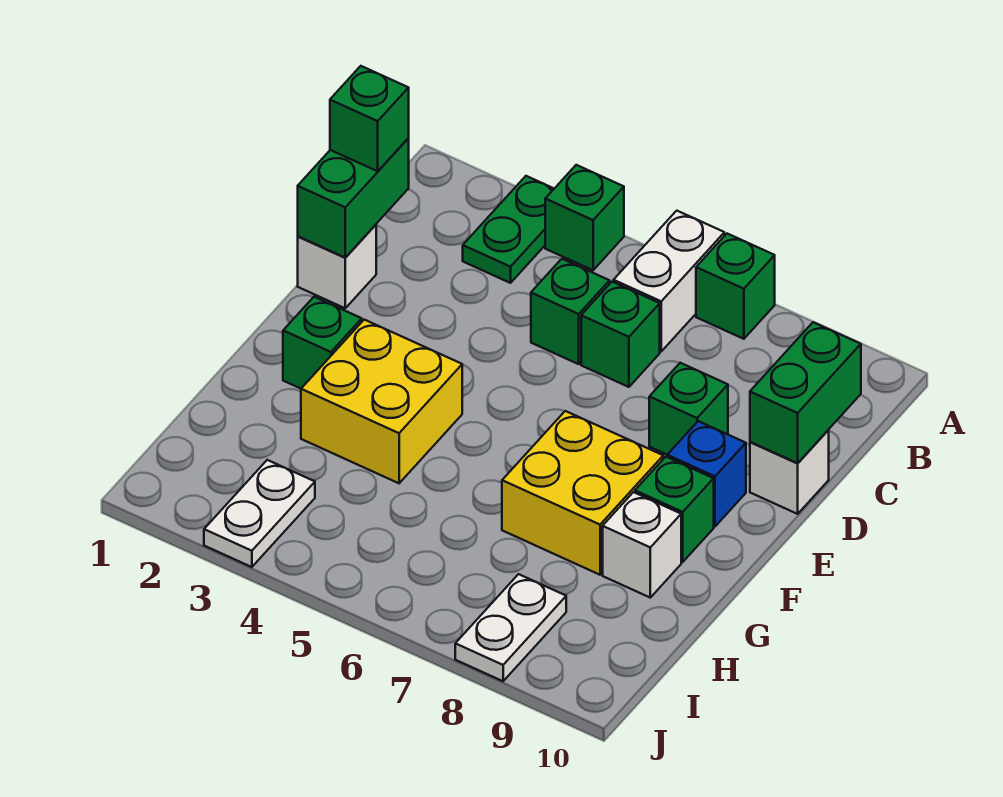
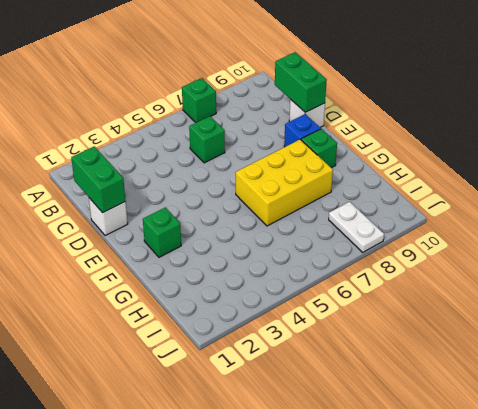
yellow brick F6:G8 level 1 -> yellow brick F7:G8 level 1
none -> green plate A3:B3 level 1
none -> green brick A4 level 1
none -> white brick A6:B6 level 1

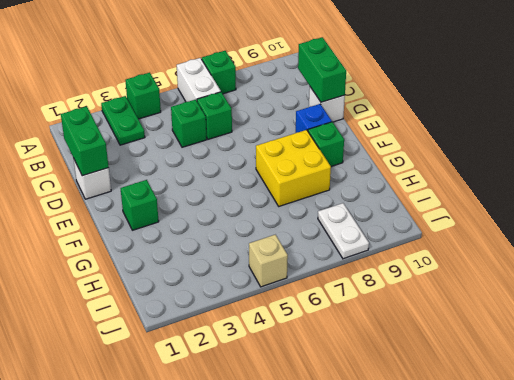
tan brick J5 level 1 -> none
none -> green brick D8 level 1
none -> yellow brick F3:G4 level 1
none -> white brick G9 level 1

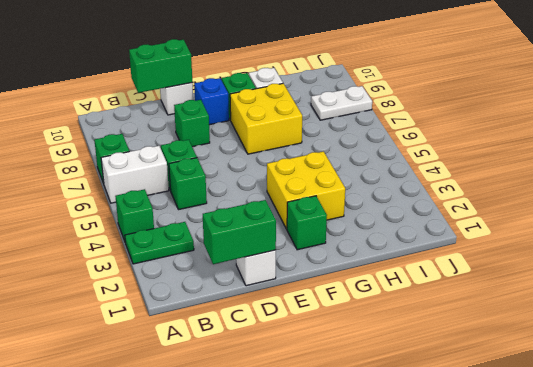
none -> white plate I3:J3 level 1
none -> green brick C1 level 3

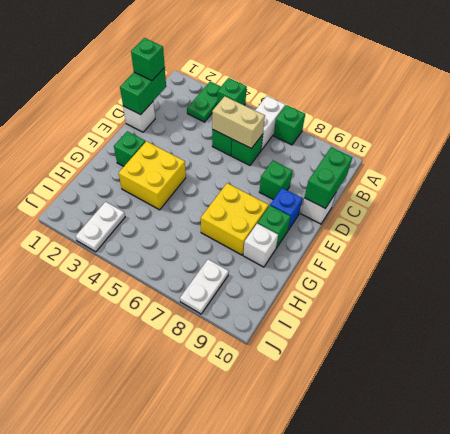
tan brick C5:C6 level 2 -> none

